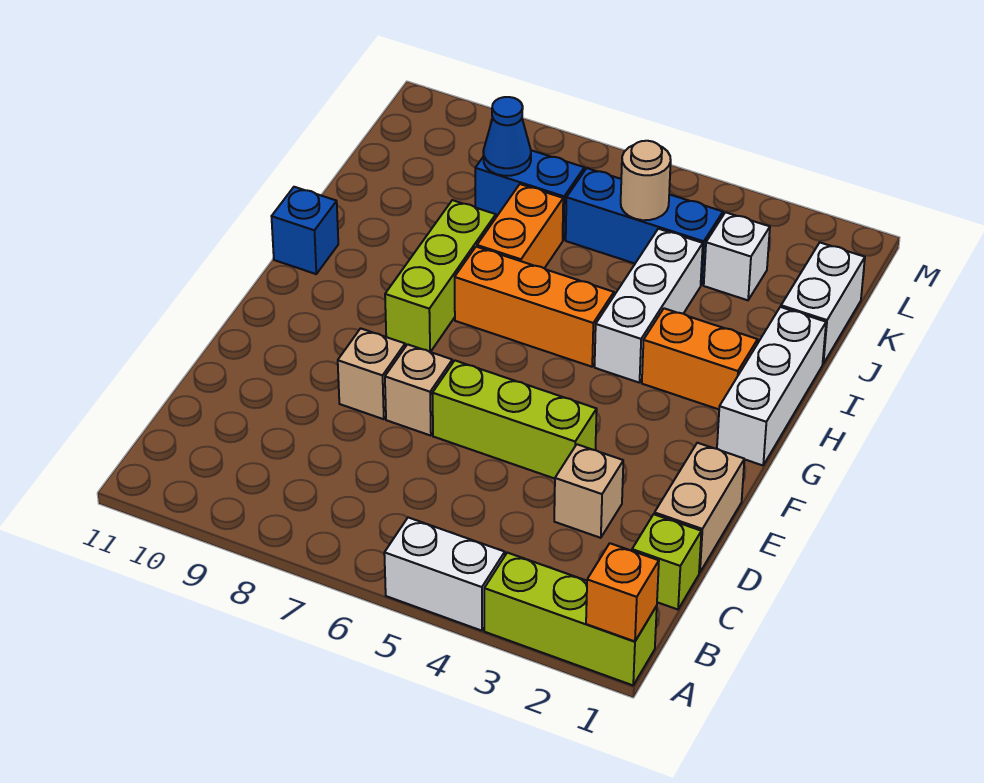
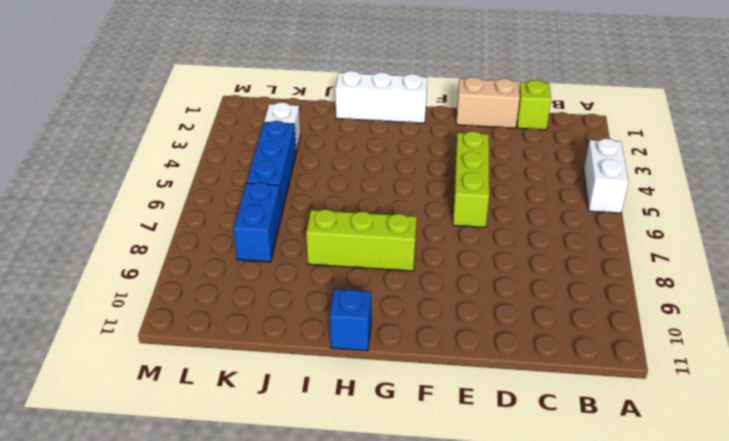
none -> lime brick A1:A3 level 1
none -> tan brick D3 level 1
none -> tan brick E7 level 1

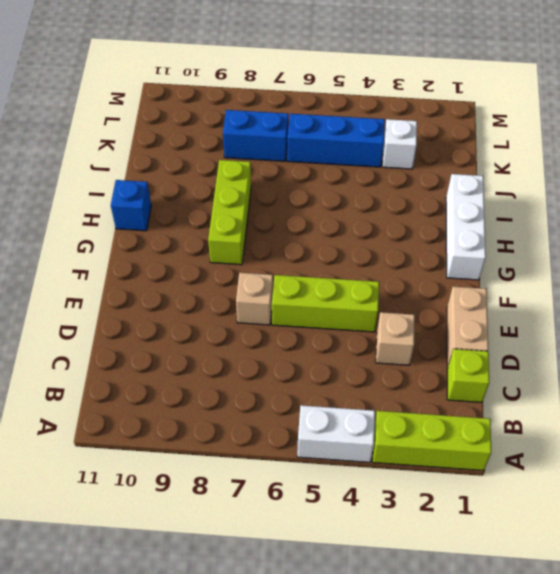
none -> tan brick E8 level 1
none -> orange brick H2:H3 level 1
none -> white brick H4:J4 level 1

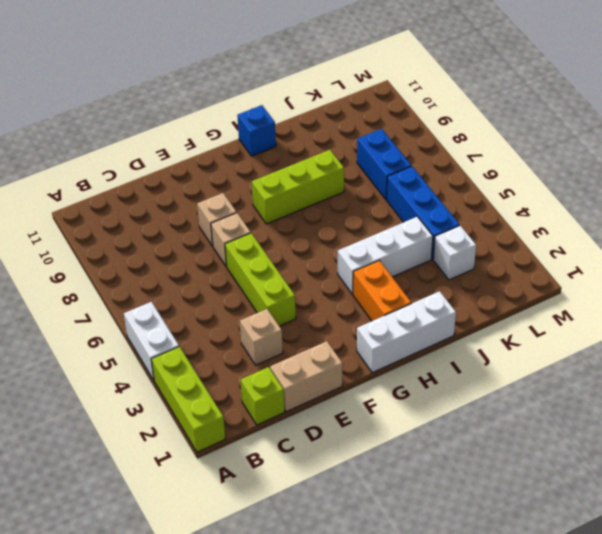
none -> orange brick H5:H7 level 1
none -> orange brick I7:J7 level 1
none -> white brick J1:K1 level 1

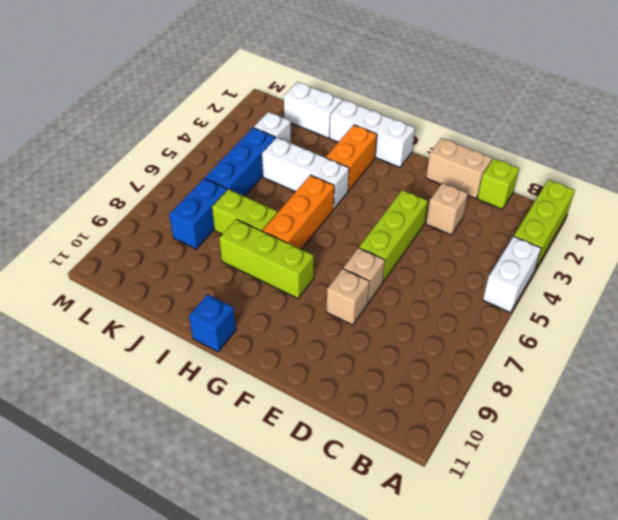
lime brick I7:J7 level 1 -> orange brick I7:J7 level 1
none -> orange brick A1 level 2
none -> tan round brick K5 level 2
none -> blue cone K8 level 2

